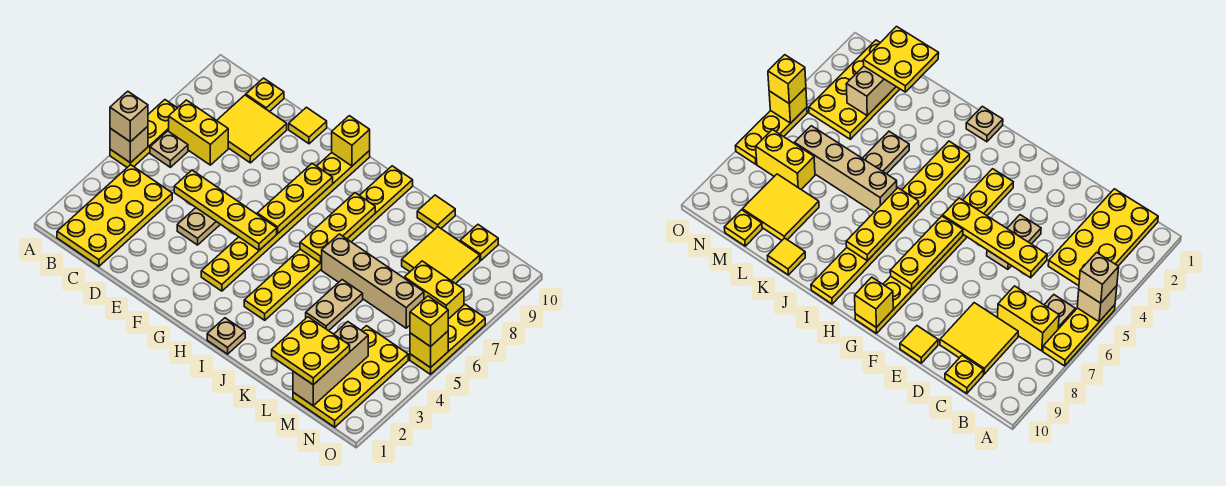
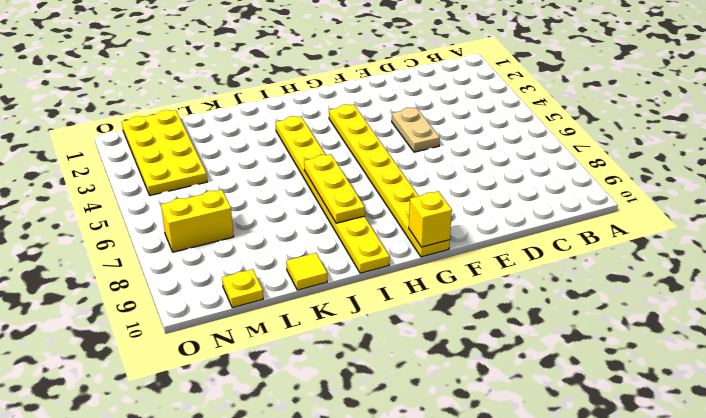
none -> yellow plate A5:A7 level 1
none -> yellow plate B1:C4 level 1
none -> tan plate B6 level 1

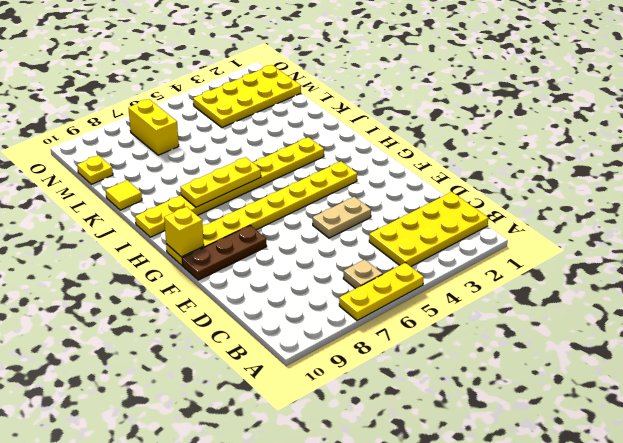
brown plate F8:F10 level 1 -> none
none -> yellow brick B7:C7 level 1
none -> yellow tile C8:D9 level 1
none -> yellow plate C10 level 1

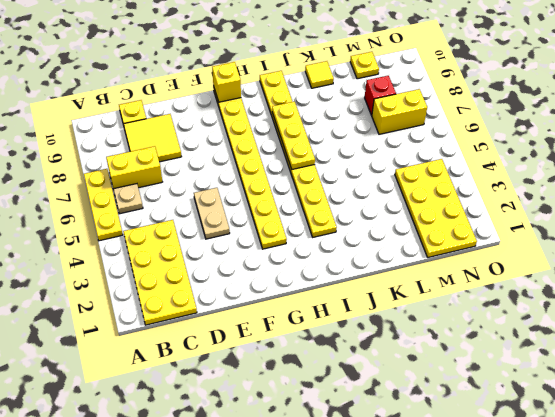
red brick M8 level 1 -> yellow tile L8:M9 level 1
none -> yellow tile E10 level 1
none -> tan plate I1 level 1
none -> tan brick J6:M6 level 1

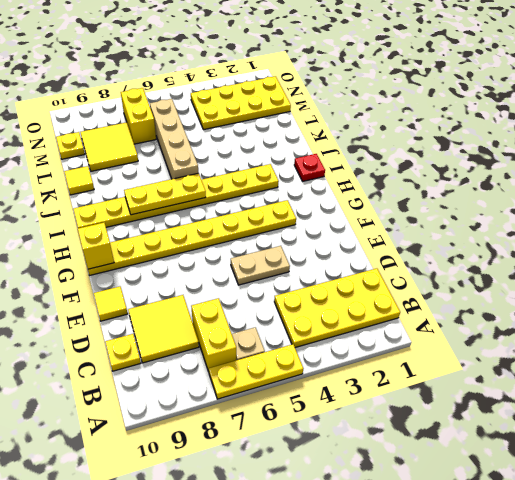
red plate I1 level 1 -> tan plate I1 level 1
none -> tan plate K4:K5 level 1
none -> yellow plate O5:O7 level 1
none -> tan brick A5 level 2

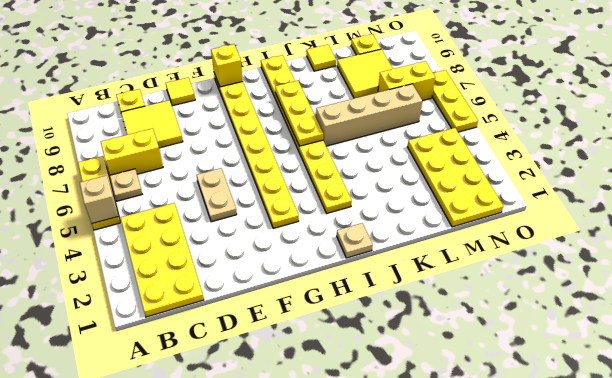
none -> tan plate K4:K5 level 1
none -> yellow plate D5:G5 level 2
none -> yellow plate G6:G8 level 2

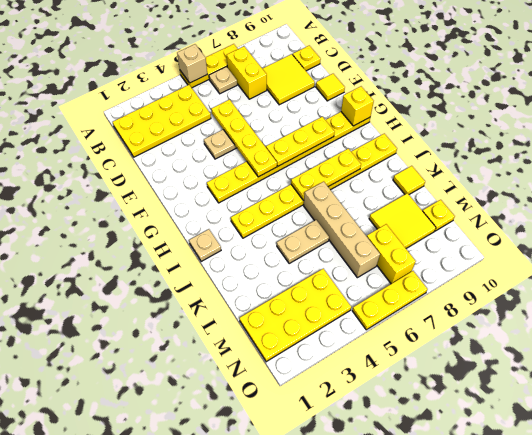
none -> tan brick M1:M3 level 2
none -> yellow brick O5 level 2
none -> tan brick A5 level 3

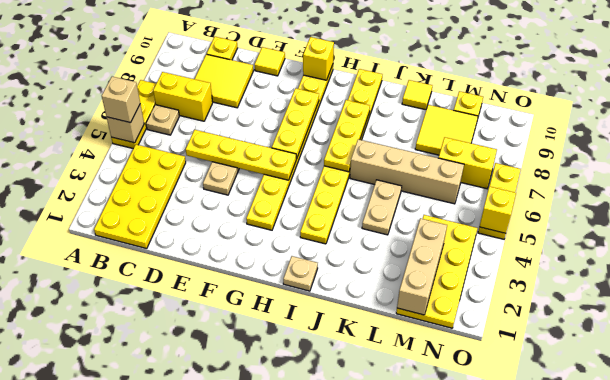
none -> yellow plate L1:M2 level 3
none -> yellow brick O5 level 3

